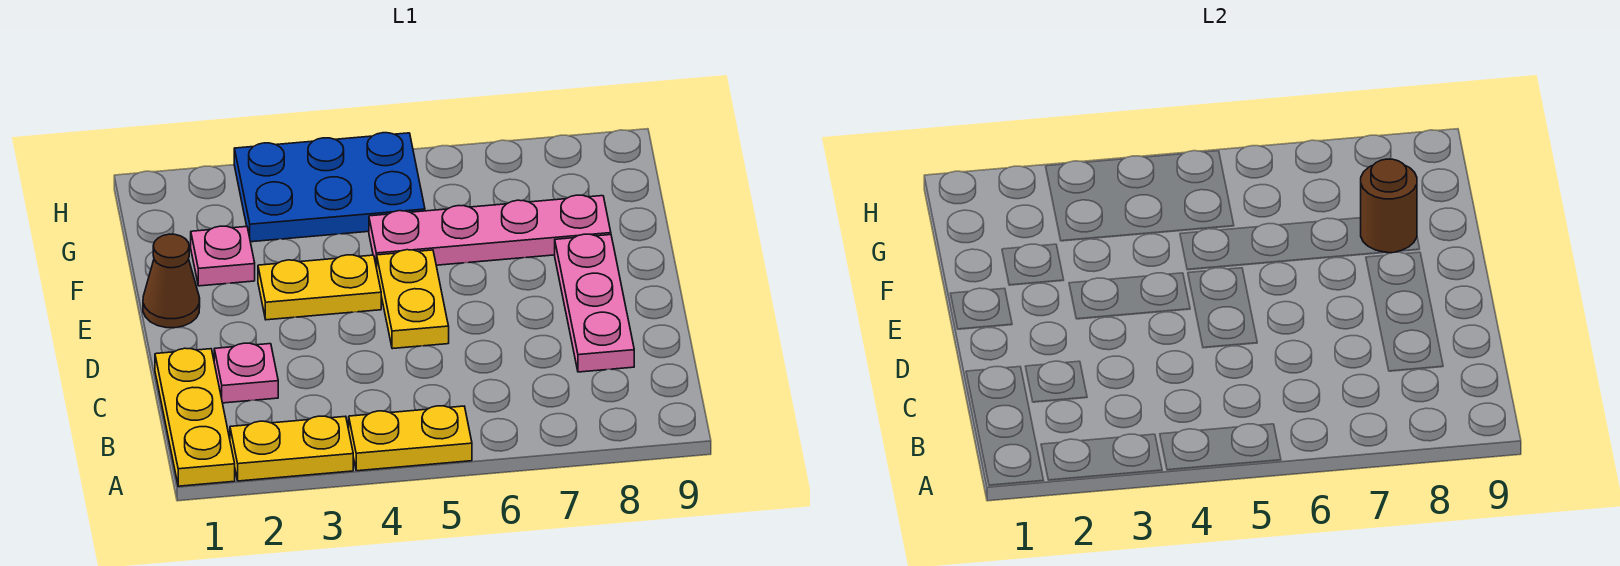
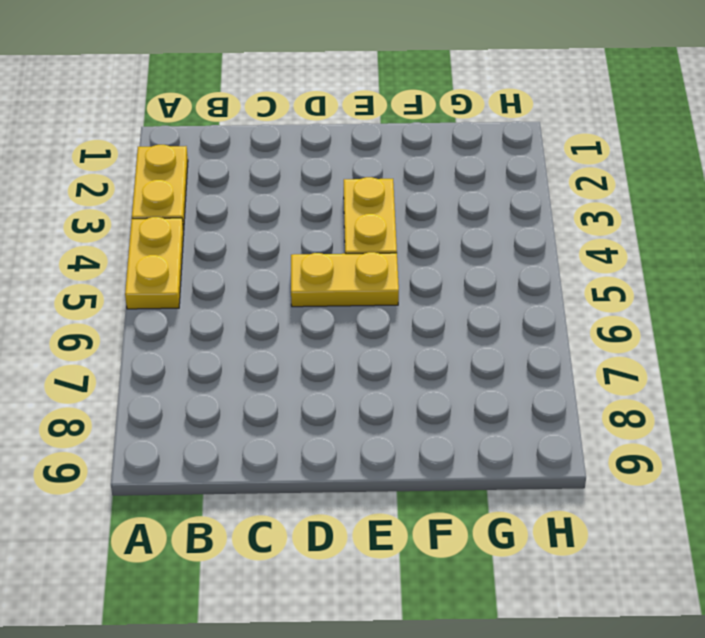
none -> yellow plate A1:C1 level 1
none -> pink plate C2 level 1
none -> pink plate C8:E8 level 1

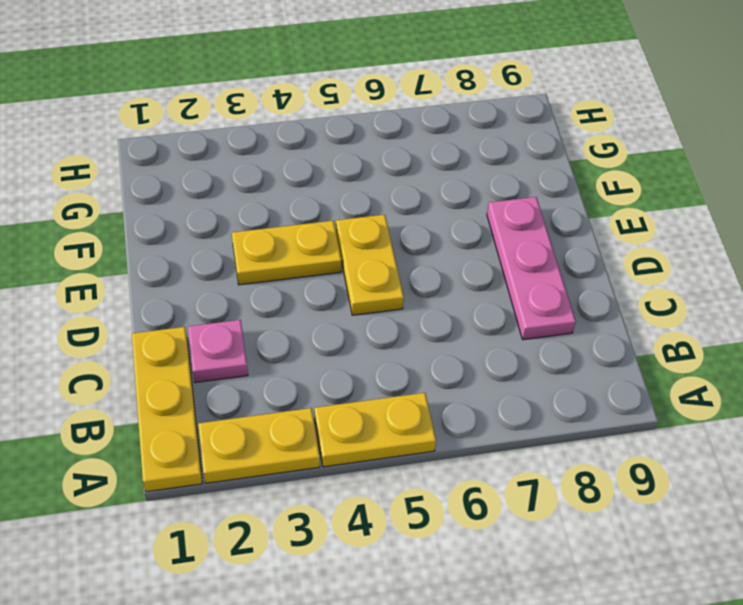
none -> brown cone E1 level 1
none -> pink plate F2 level 1
none -> pink plate F5:F8 level 1

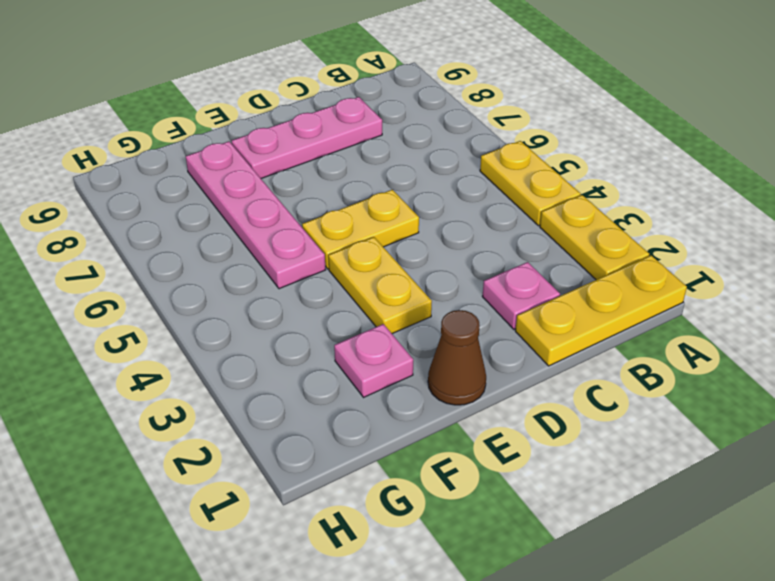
none -> blue plate G3:H5 level 1
none -> brown round brick F8 level 2

